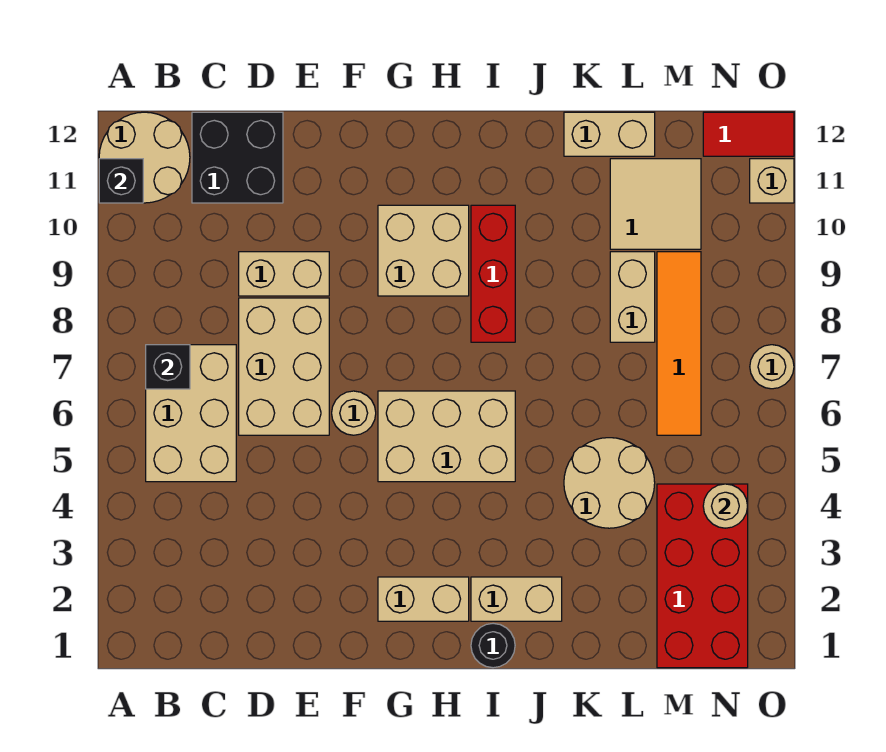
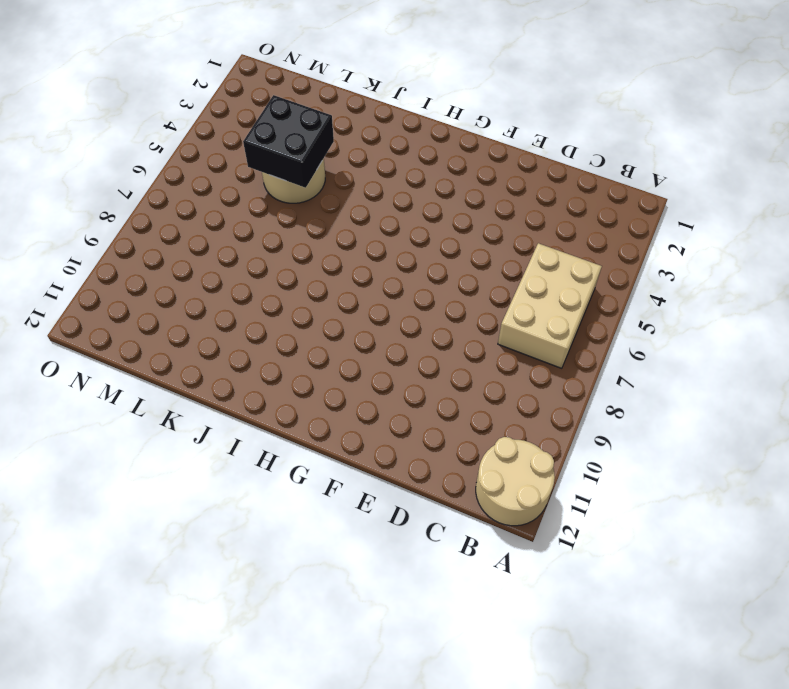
black brick K4:L5 level 2 -> black brick C11:D12 level 1
none -> tan brick D6:E8 level 1
none -> tan brick D9:E9 level 1
none -> tan round brick F6 level 1

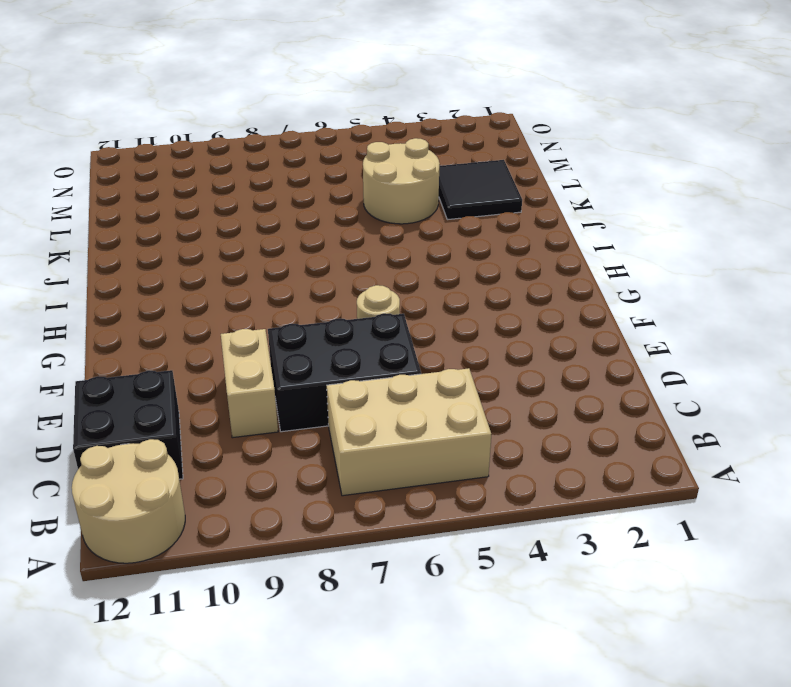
black brick D6:E8 level 1 -> tan brick D6:E8 level 1
black tile K2:L3 level 1 -> none
none -> tan brick G2:H2 level 1
none -> tan brick G5:I6 level 1
none -> tan brick G9:H10 level 1

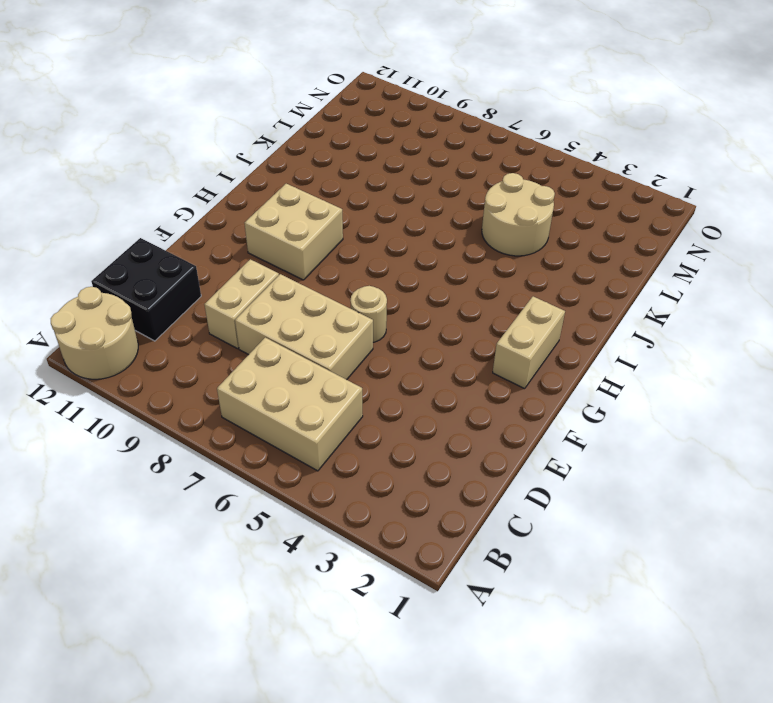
none -> tan brick G5:I6 level 1
none -> black round brick I1 level 1
none -> tan brick I2:J2 level 1

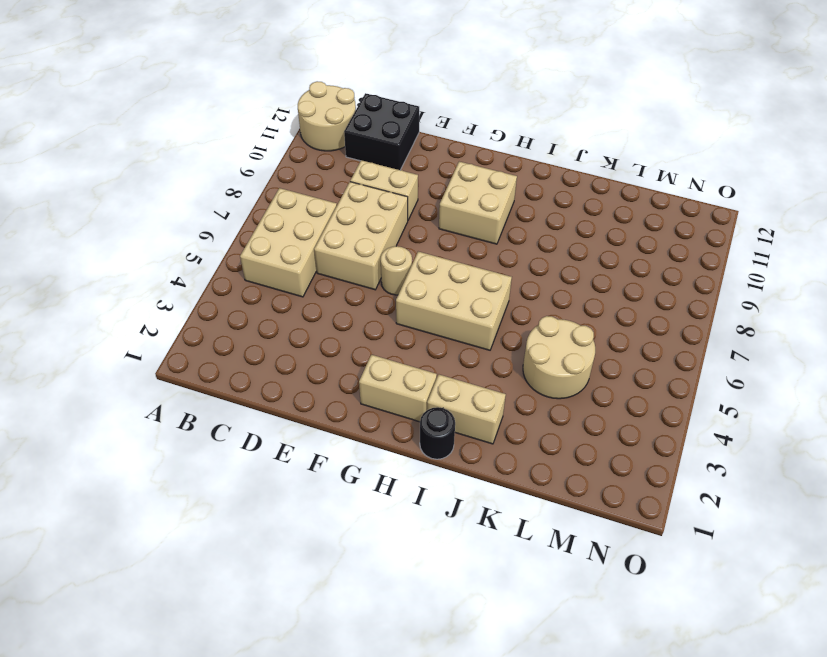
none -> red brick I8:I10 level 1
none -> tan brick K12:L12 level 1
none -> tan brick L8:L9 level 1

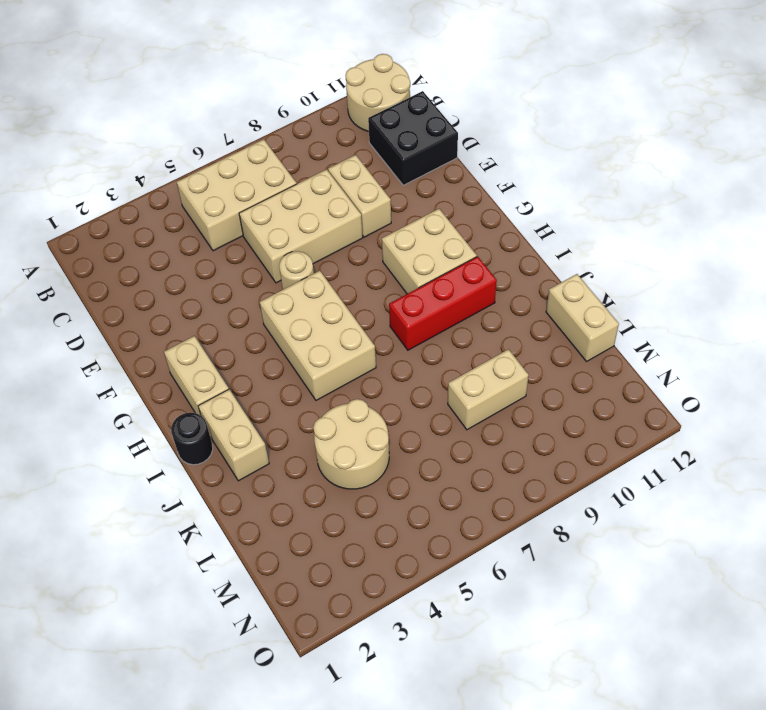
none -> tan tile L10:M11 level 1
none -> red brick M1:N4 level 1
none -> orange tile M6:M9 level 1

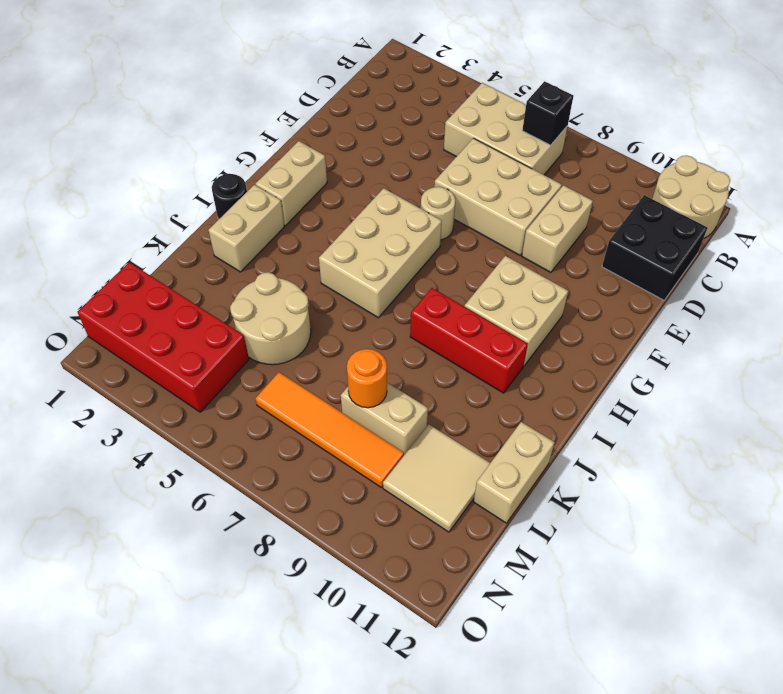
orange round brick L8 level 2 -> none
none -> red tile N12:O12 level 1
none -> tan round brick O7 level 1
none -> tan brick O11 level 1

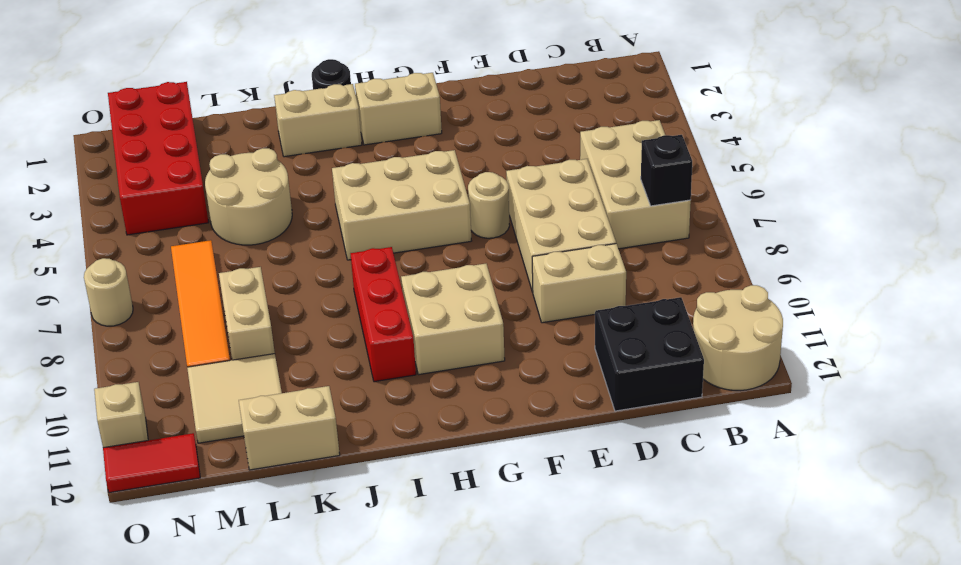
none -> black brick A11 level 2
none -> tan round brick N4 level 2

